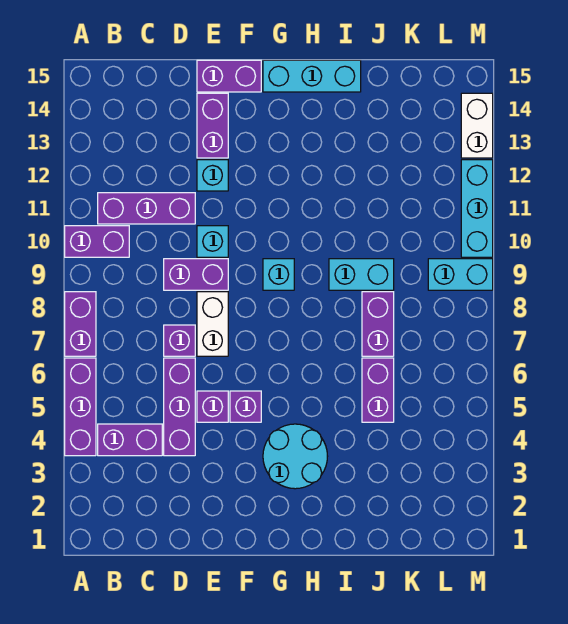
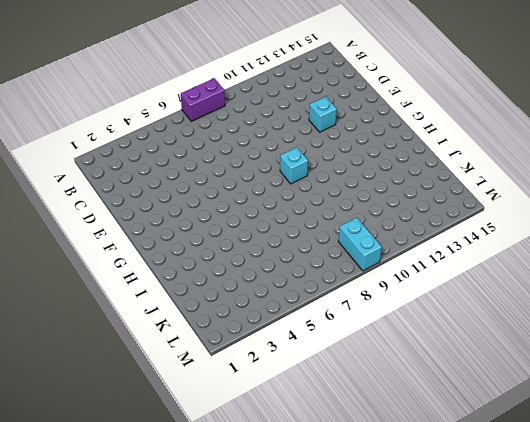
none -> purple brick A4:A6 level 1
none -> purple brick A10:B10 level 1
none -> purple brick B4:C4 level 1

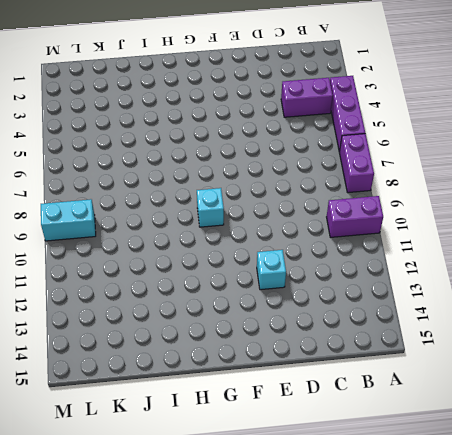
none -> purple brick B11:D11 level 1
none -> purple brick D4:D6 level 1
none -> purple brick D7 level 1

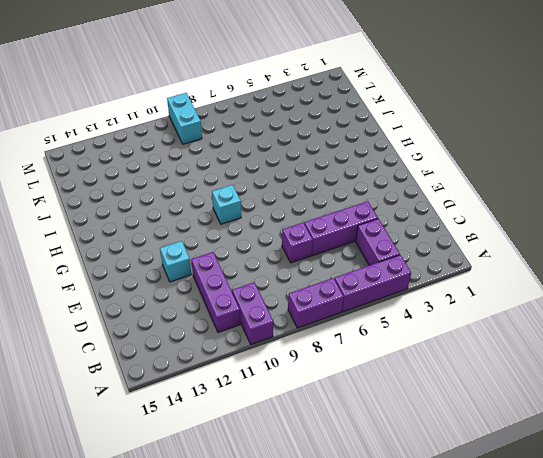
none -> purple brick D9:E9 level 1
none -> purple brick E5 level 1
none -> white brick E7:E8 level 1

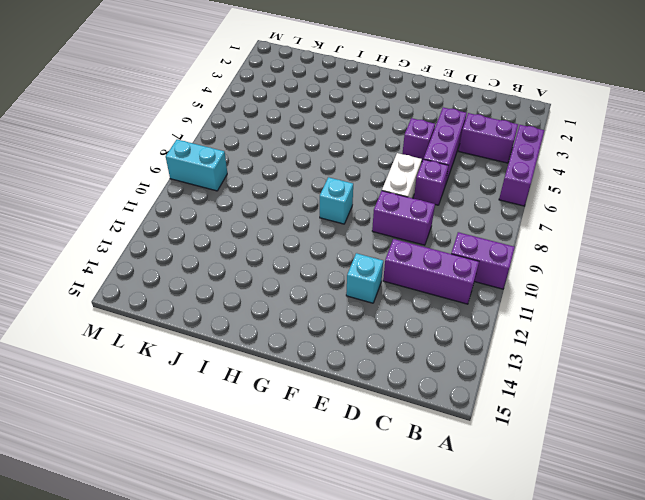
none -> purple brick A7:A8 level 1
none -> cyan brick E10 level 1
none -> purple brick E13:E14 level 1

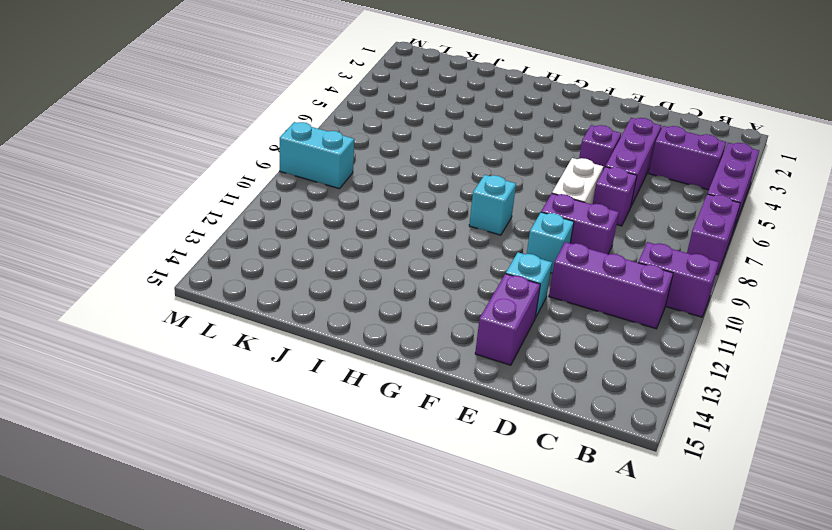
none -> purple brick E15:F15 level 1
none -> purple brick F5 level 1
none -> cyan round brick G3:H4 level 1

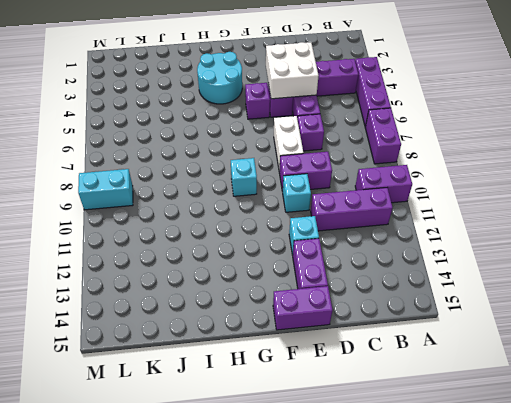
white brick D4:E5 level 2 -> none
none -> cyan brick G15:I15 level 1
none -> cyan brick I9:J9 level 1
none -> purple brick J5:J6 level 1

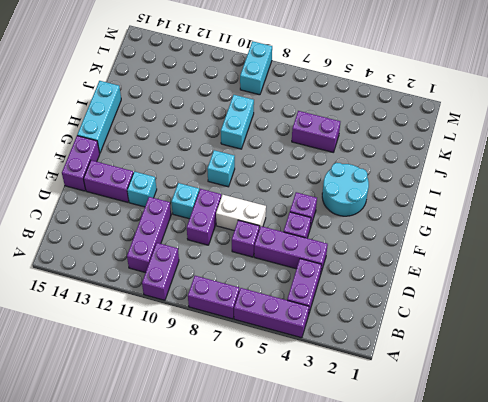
none -> purple brick J7:J8 level 1
none -> cyan brick M10:M12 level 1
none -> white brick M13:M14 level 1

